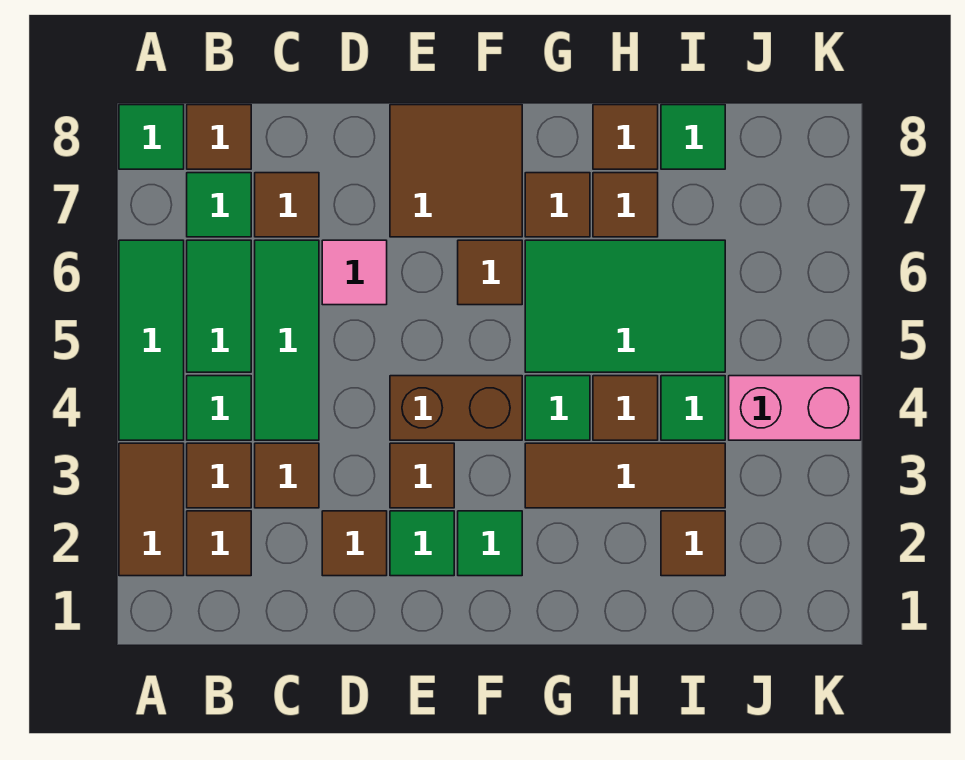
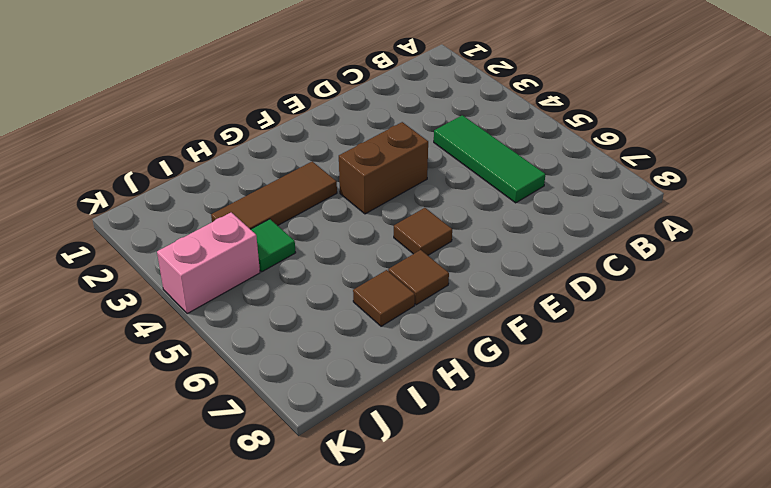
none -> brown tile A2:A3 level 1
none -> green tile A4:A6 level 1
none -> green tile A8 level 1
none -> brown tile B2 level 1

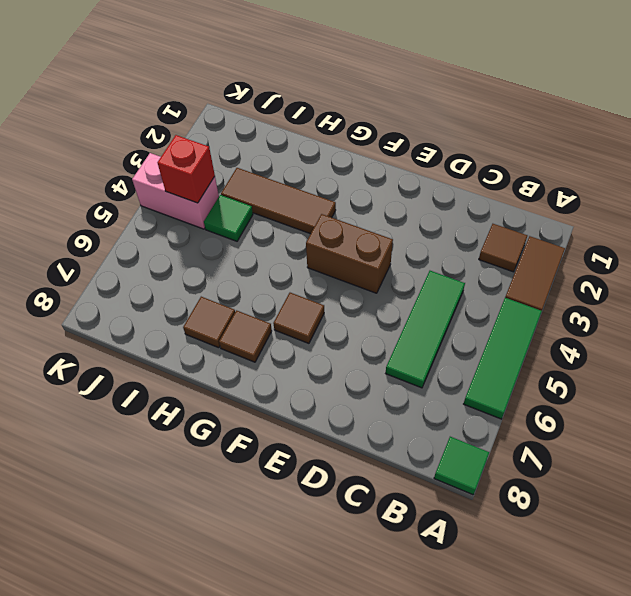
red brick J4 level 2 -> none
none -> brown tile B3 level 1
none -> green tile B4 level 1
none -> green tile B5:B6 level 1
none -> green tile B7 level 1

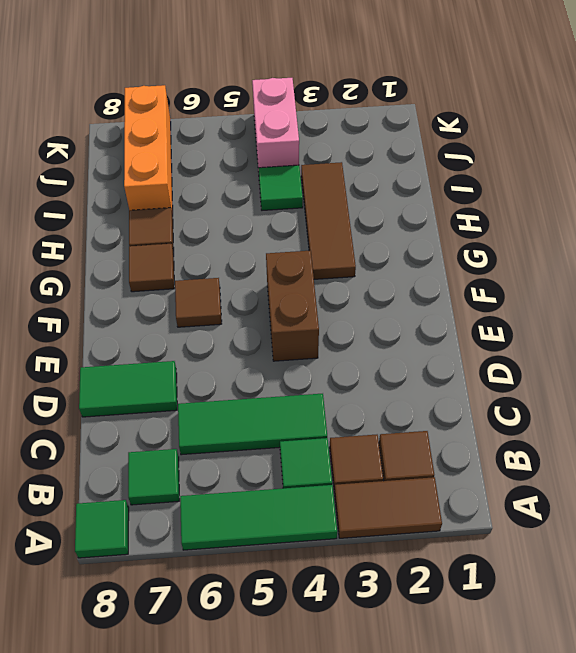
green tile D7:D8 level 1 -> green tile B5:B6 level 1
orange brick I7:K7 level 1 -> none
none -> brown tile B8 level 1
none -> brown tile C3 level 1
none -> brown tile C7 level 1
none -> brown tile D2 level 1

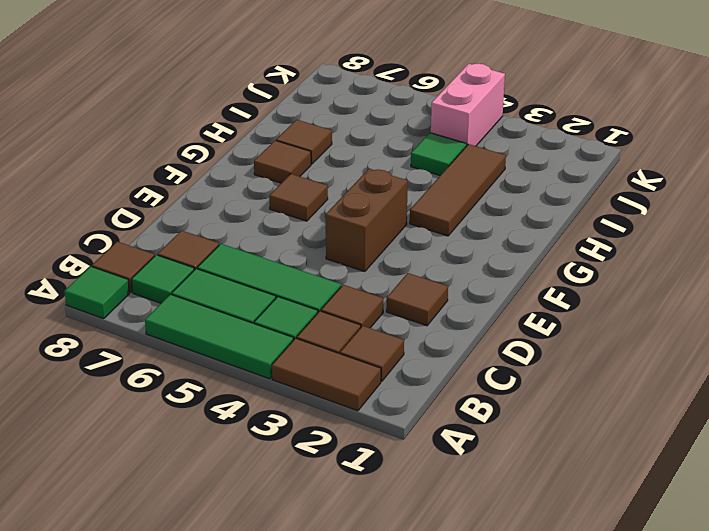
none -> pink tile D6 level 1
none -> green tile E2 level 1
none -> brown tile E3 level 1
none -> brown tile E7:F8 level 1

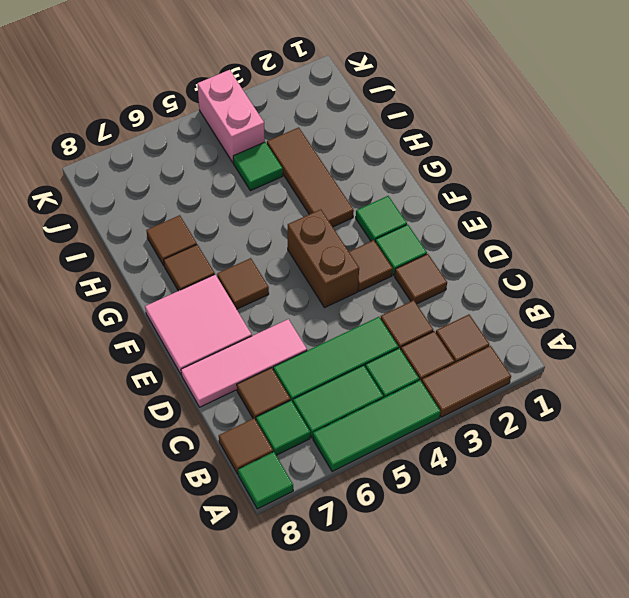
pink tile D6:D8 level 1 -> pink tile D6 level 1
pink tile E7:F8 level 1 -> brown tile E7:F8 level 1
none -> green tile G4 level 1
none -> green tile G5:I6 level 1
none -> brown tile H4 level 1
none -> brown tile H8 level 1

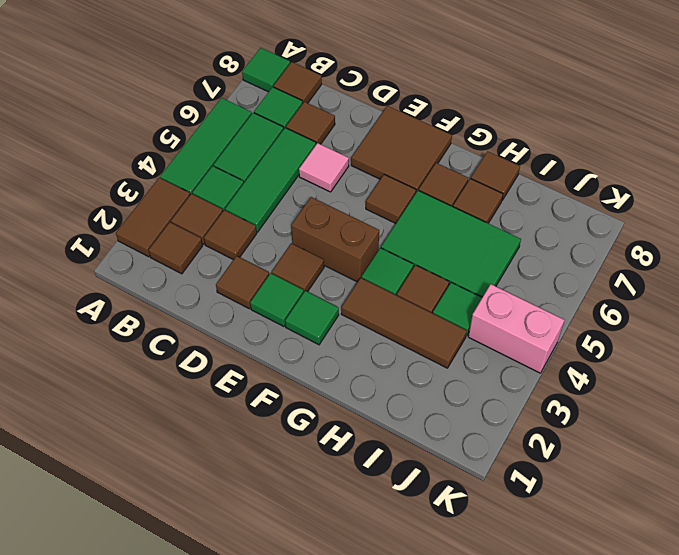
none -> brown tile I2 level 1
none -> green tile I8 level 1

